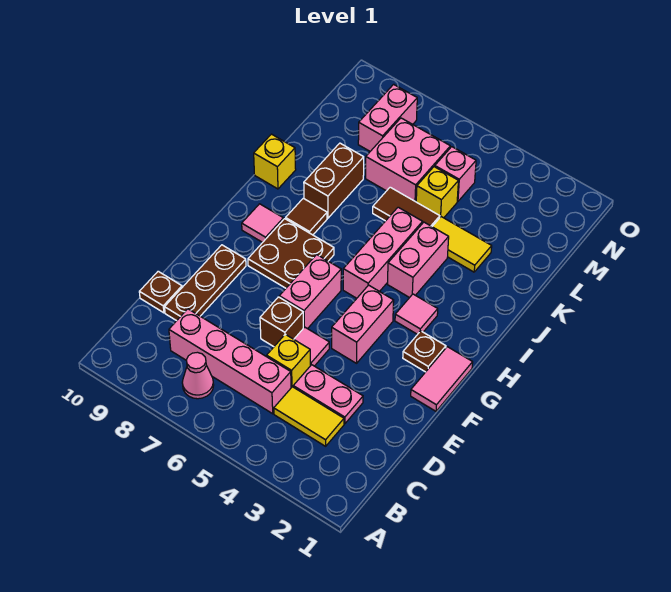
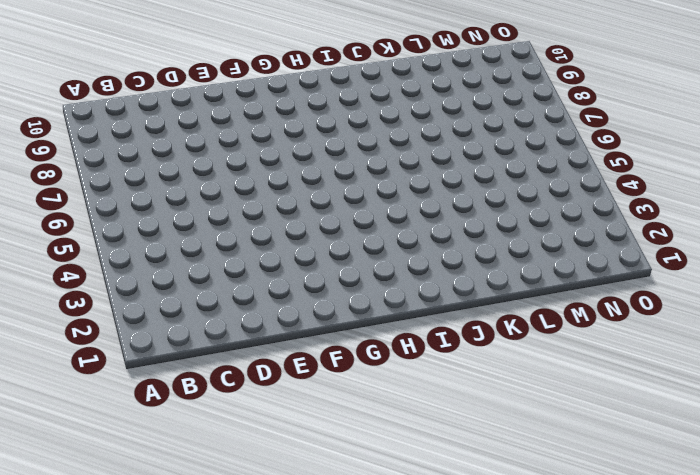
none -> pink cone B7 level 1
none -> yellow tile C3:C4 level 1
none -> pink brick C5:C8 level 1

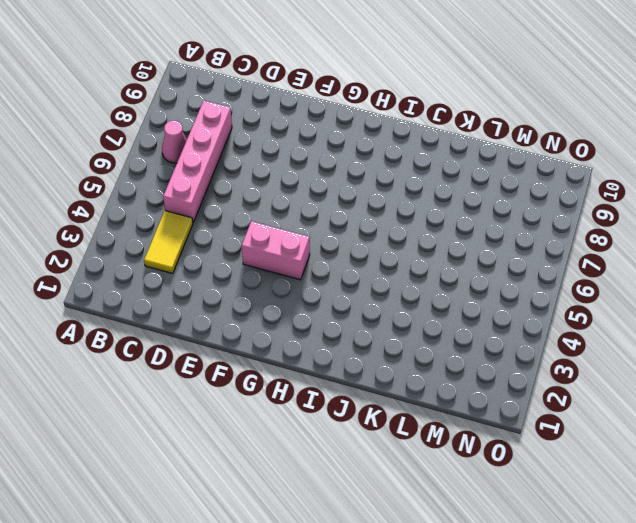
none -> pink plate D3:D4 level 1
none -> yellow brick D5 level 1
none -> brown plate D9:F9 level 1

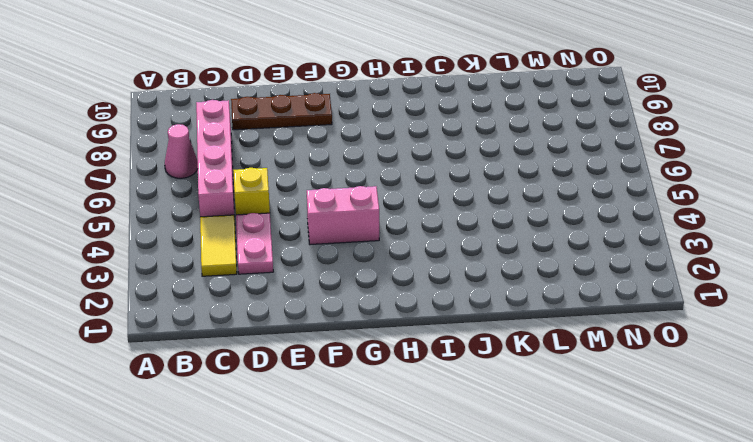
none -> brown plate D10 level 1
none -> pink tile E5 level 1
none -> brown brick E6 level 1

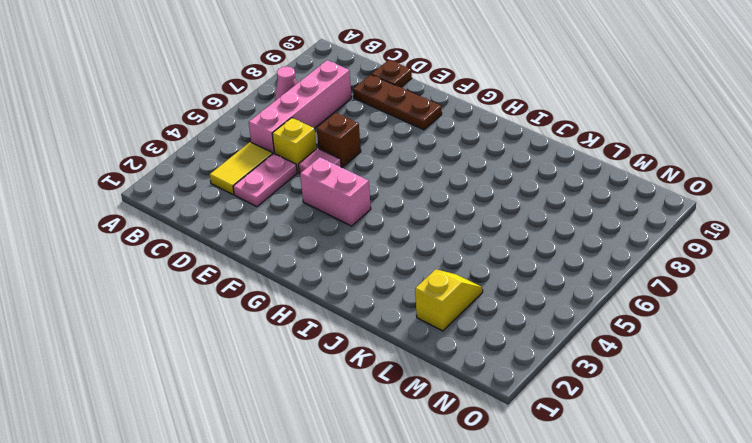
yellow slope L2:L3 level 1 top 2 -> none
none -> pink tile F1:G1 level 1
none -> pink brick F6:G6 level 1
none -> brown plate G2 level 1

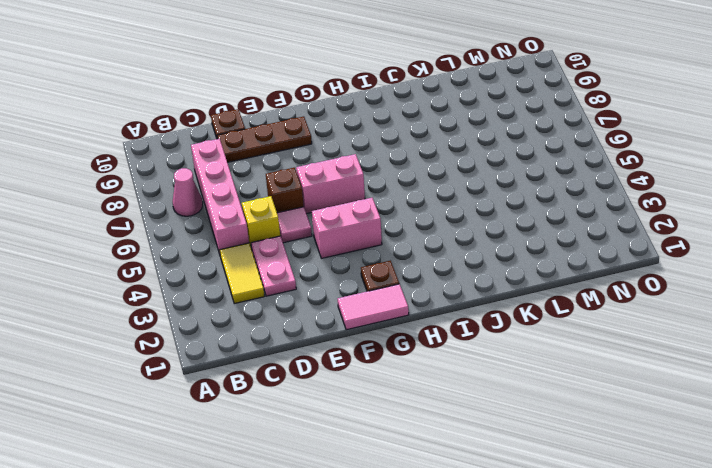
none -> brown plate G7:H8 level 1
none -> pink tile H3 level 1
none -> pink brick H5:J5 level 1

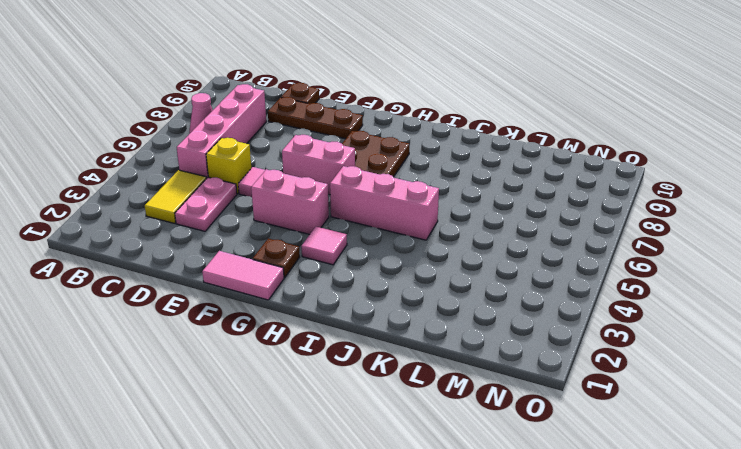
none -> brown brick E6 level 1
none -> pink tile H9 level 1
none -> pink brick I4:J4 level 1

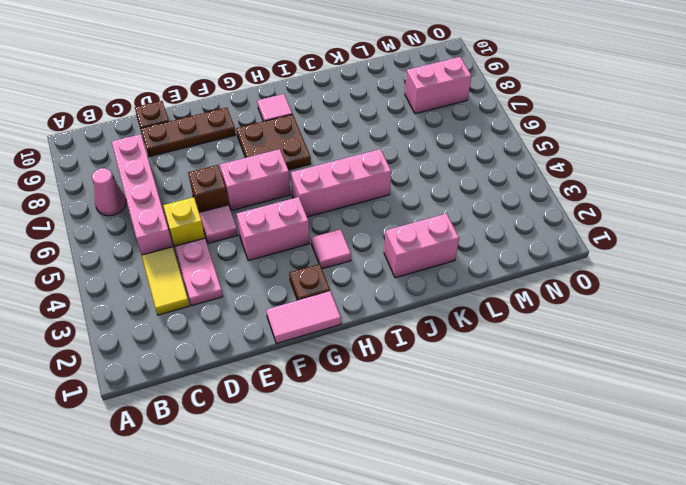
pink brick J2:K2 level 1 -> pink brick I4:J4 level 1
none -> brown tile I8 level 1
none -> brown brick J8:K8 level 1
none -> yellow brick J10 level 1

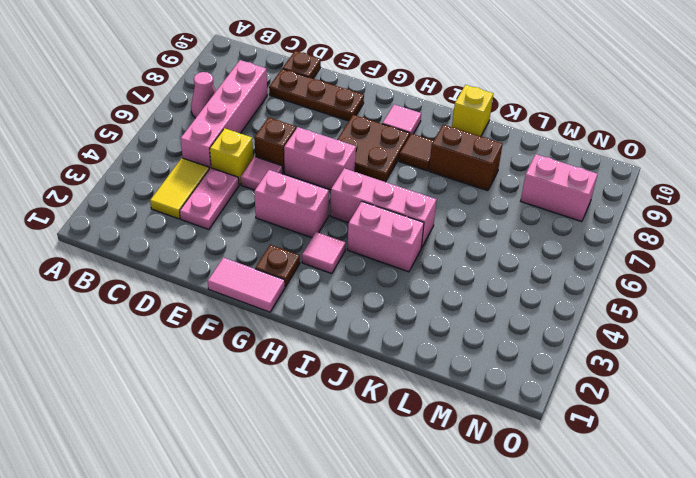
none -> yellow tile K3:K4 level 1
none -> brown tile K5:K6 level 1
none -> yellow brick L5 level 1

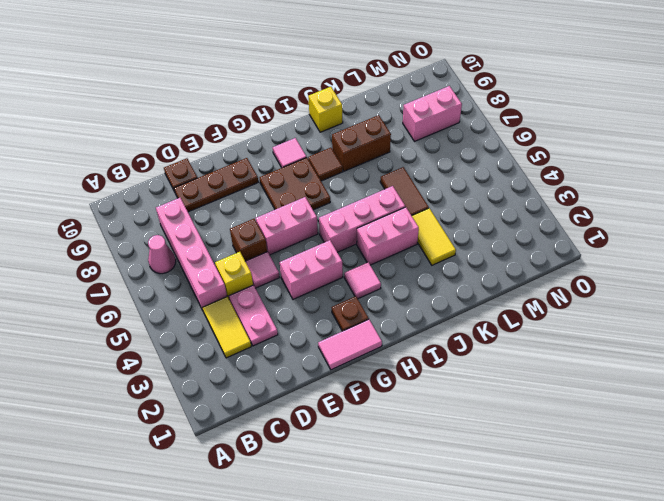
none -> yellow brick L5 level 1
none -> pink brick L6:M7 level 1
none -> pink brick M5 level 1

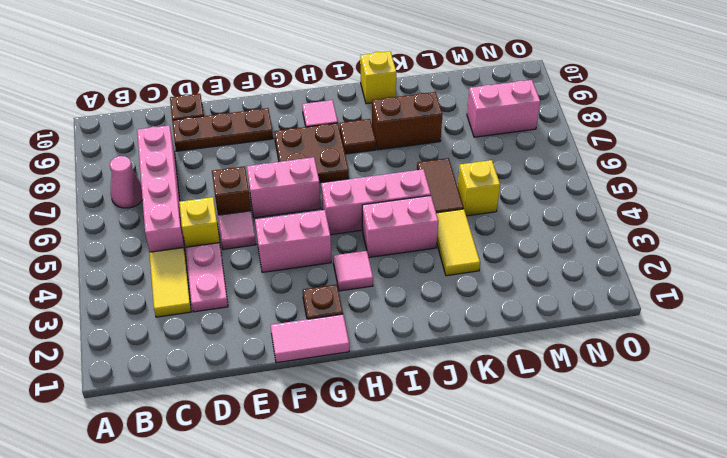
none -> pink brick L6:M7 level 1
none -> pink brick M5 level 1

